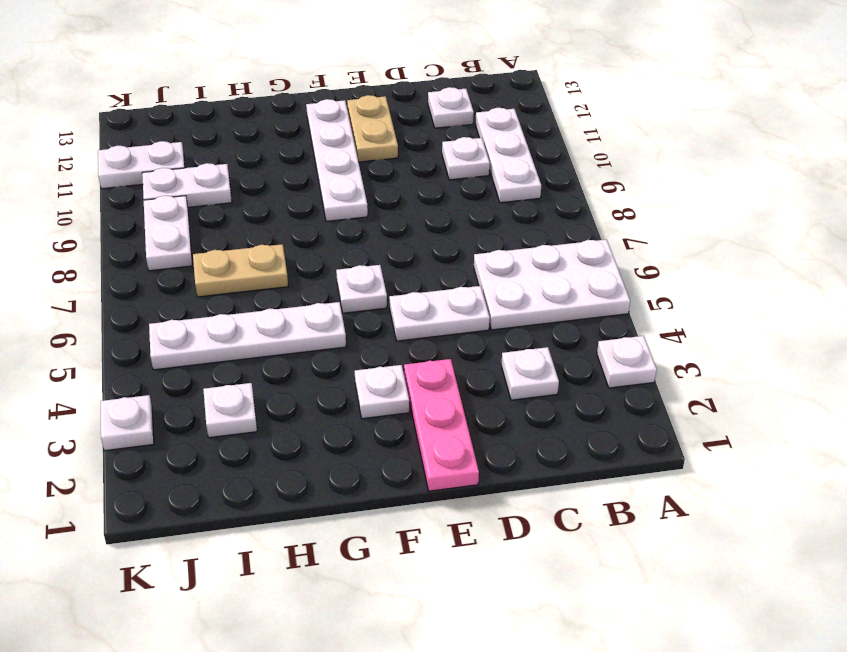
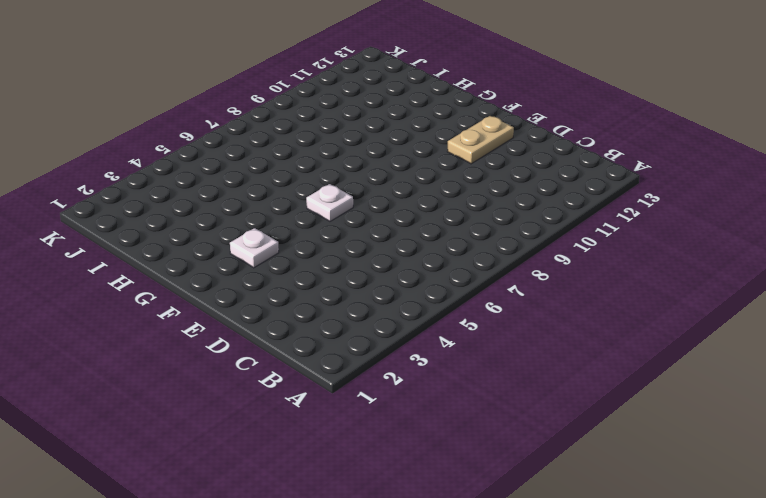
none -> white plate A3 level 1
none -> white plate A5:C6 level 1
none -> white plate B9:B11 level 1

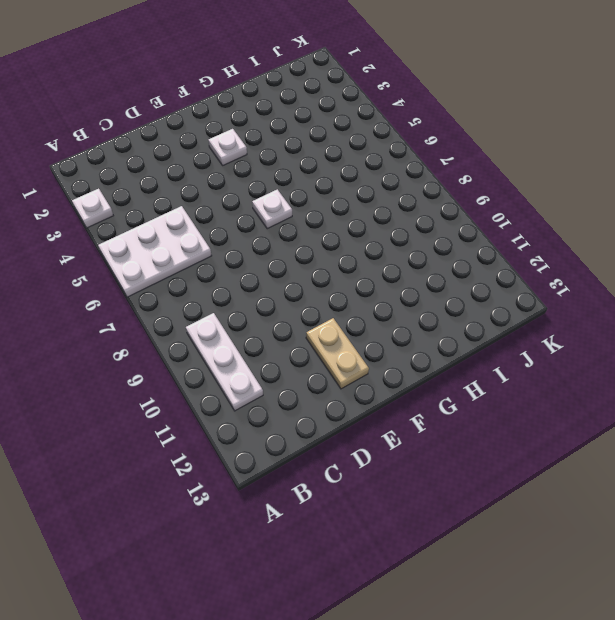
none -> white plate C3 level 1
none -> white plate C10 level 1
none -> white plate C12 level 1

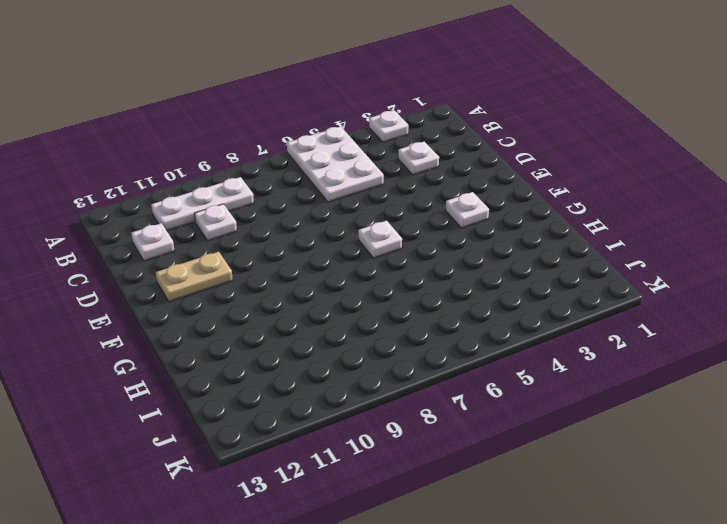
none -> white plate D5:E5 level 1
none -> pink plate E1:E3 level 1
none -> white plate F9:F12 level 1

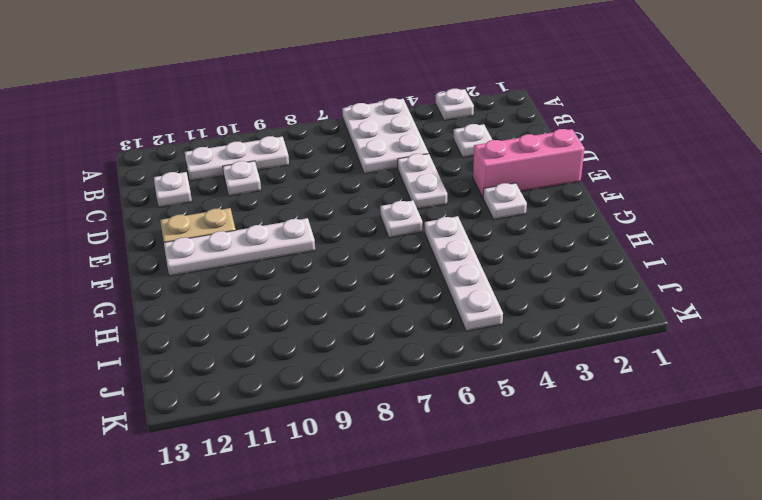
pink brick E1:E3 level 1 -> pink plate E1:E3 level 1
none -> tan plate H7:I7 level 1
none -> white plate I3 level 1
none -> white plate I10:J10 level 1

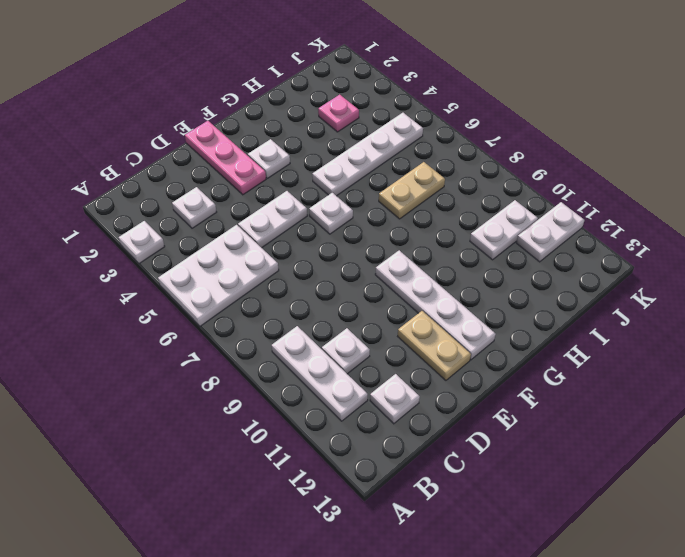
pink plate I3 level 1 -> white plate I3 level 1
none -> white plate J8:J9 level 1
none -> white plate K3 level 1

